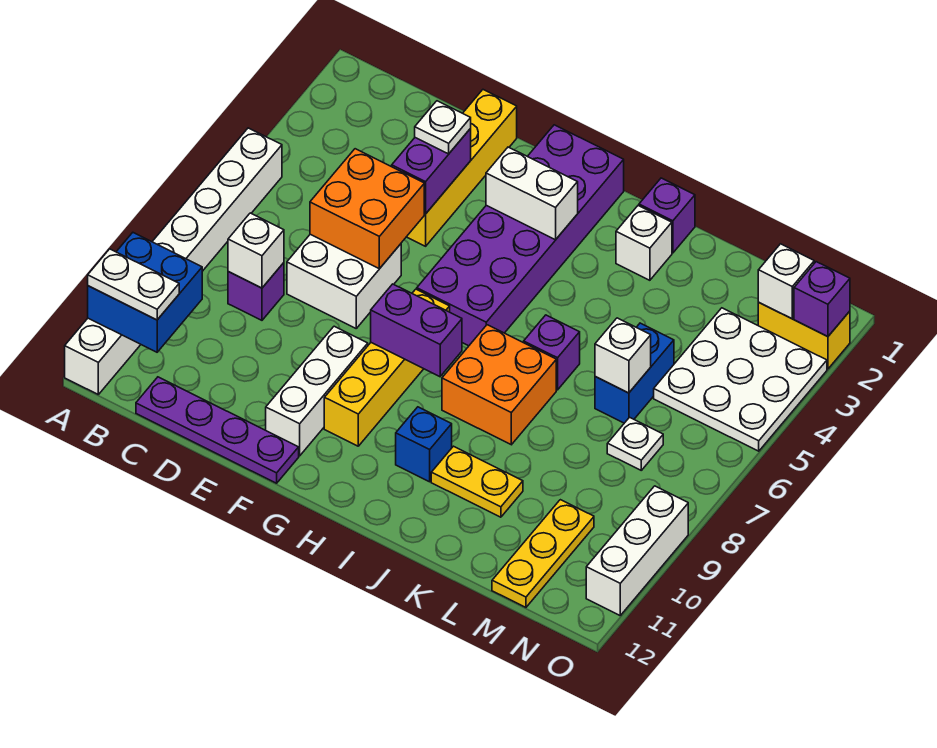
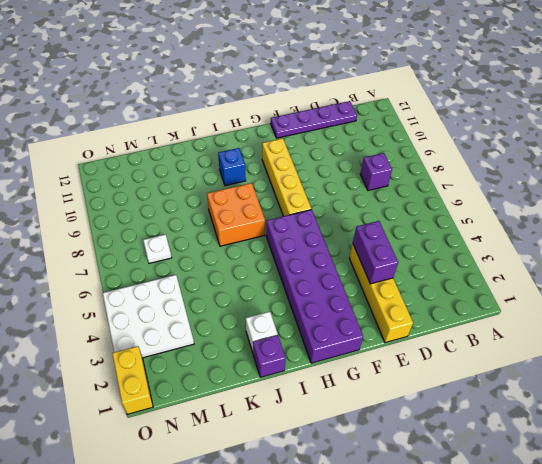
yellow brick O1:O2 level 1 -> yellow brick N2:O2 level 1
none -> white brick A5:A12 level 1
none -> white brick D6:E7 level 1
none -> white brick F9:F11 level 1
none -> purple brick J6 level 1

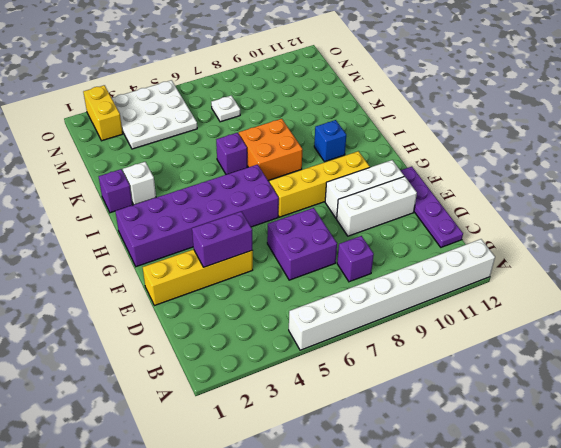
purple brick D6:E7 level 1 -> white brick D6:E7 level 1
white brick E9:E11 level 1 -> white brick O9:O11 level 1
none -> yellow plate J10:K10 level 1
none -> blue brick L5:L6 level 1
none -> yellow plate M10:M12 level 1
none -> blue brick A10:B11 level 2

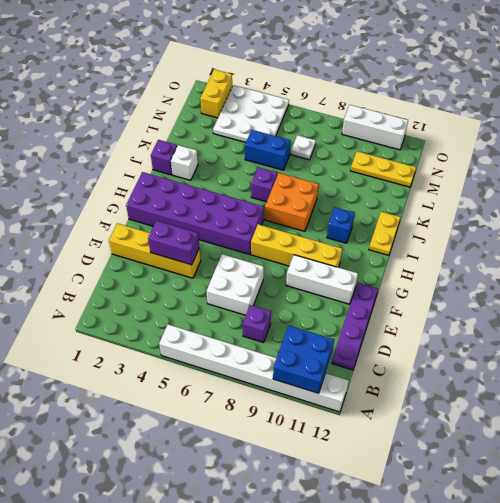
yellow plate I12:J12 level 1 -> yellow plate J10:K10 level 1
none -> white brick C8 level 2
none -> orange brick D5:E6 level 2
none -> white brick G3:H3 level 2
none -> purple brick G8:H8 level 2

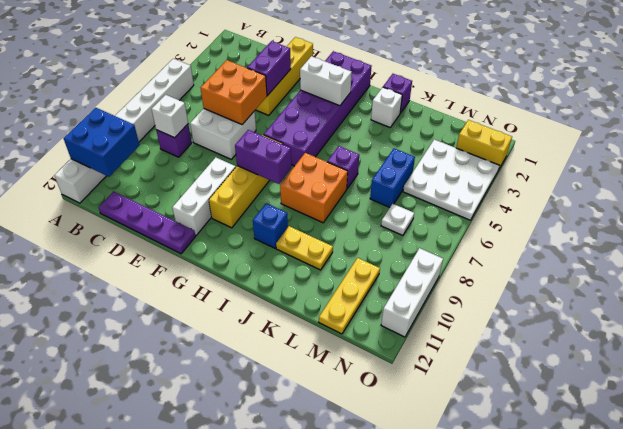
none -> white brick L6 level 2
none -> white brick N2 level 2
none -> purple brick O2 level 2
none -> white plate A11:B11 level 3

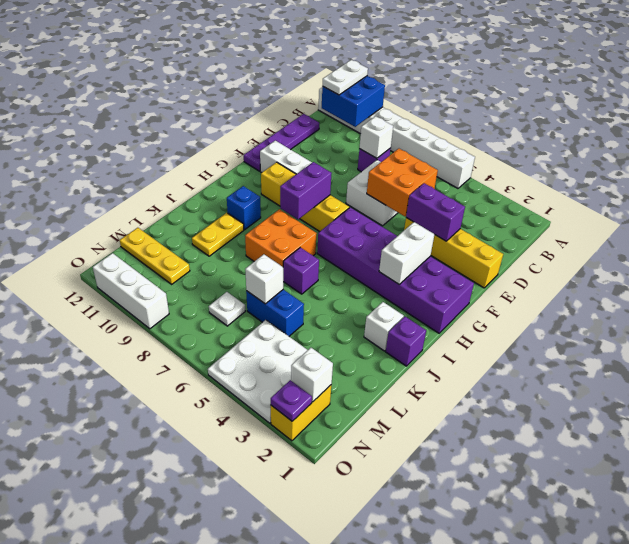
purple plate O2 level 2 -> purple brick O2 level 2
none -> white plate E3 level 3

